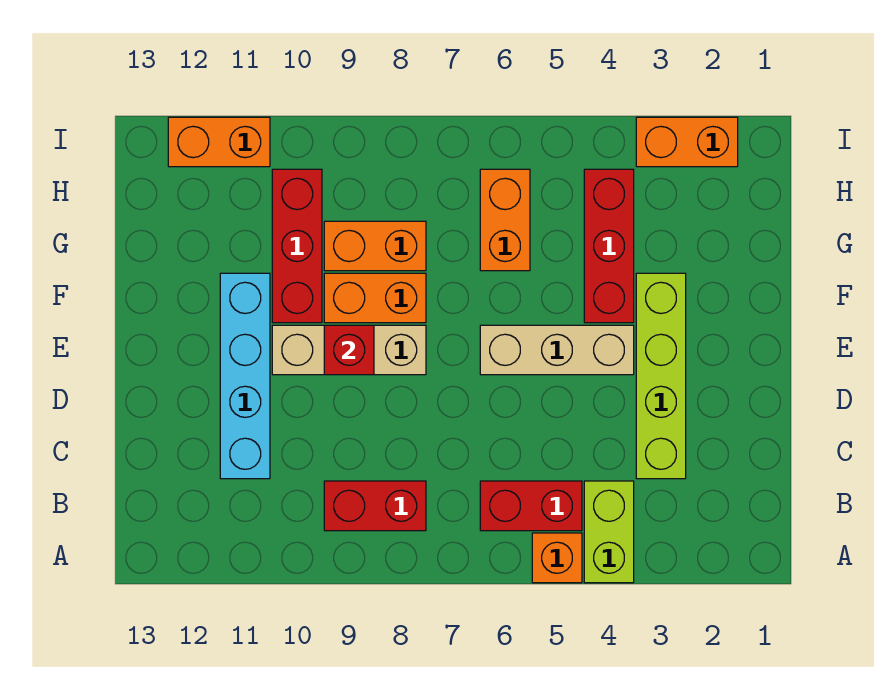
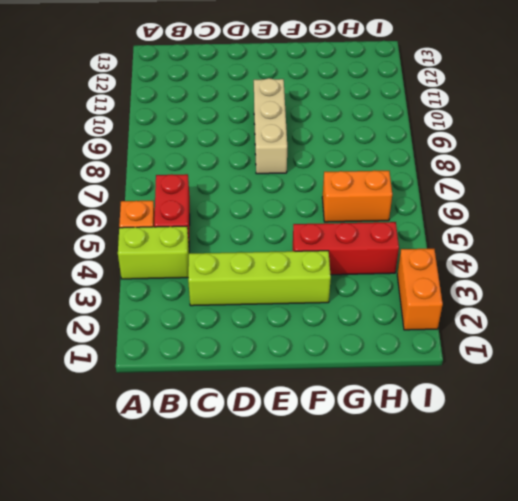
none -> red brick B8:B9 level 1
none -> cyan brick C11:F11 level 1
none -> tan brick E4:E6 level 1

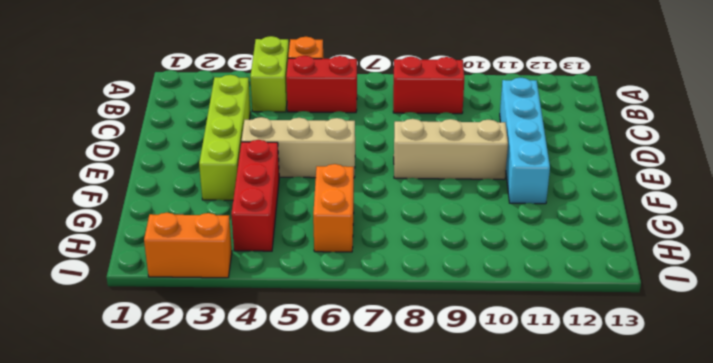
none -> orange brick F8:F9 level 1
none -> red brick F10:H10 level 1
none -> orange brick G8:G9 level 1

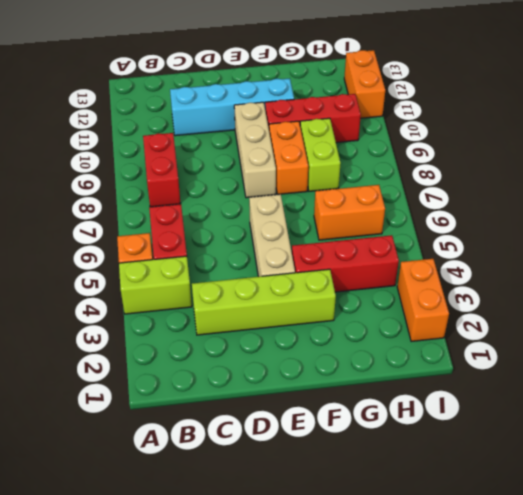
lime brick G8:G9 level 1 -> orange brick G8:G9 level 1
none -> red brick E9 level 2

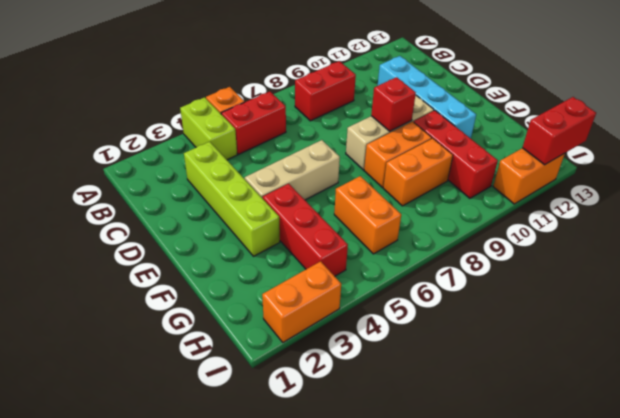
red brick I12:I13 level 2 -> none

